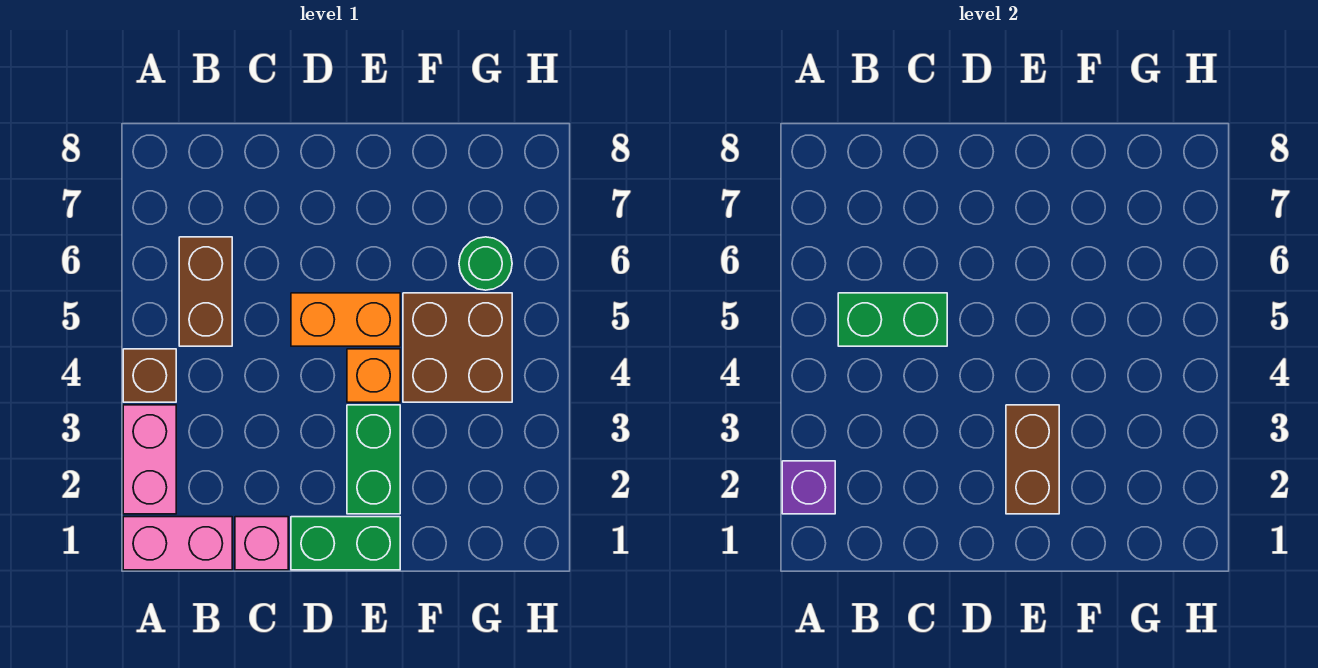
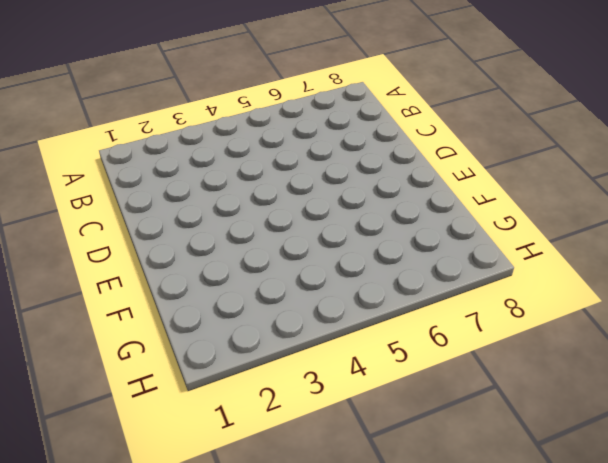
none -> pink brick A1:B1 level 1
none -> pink brick A2:A3 level 1
none -> brown brick A4 level 1

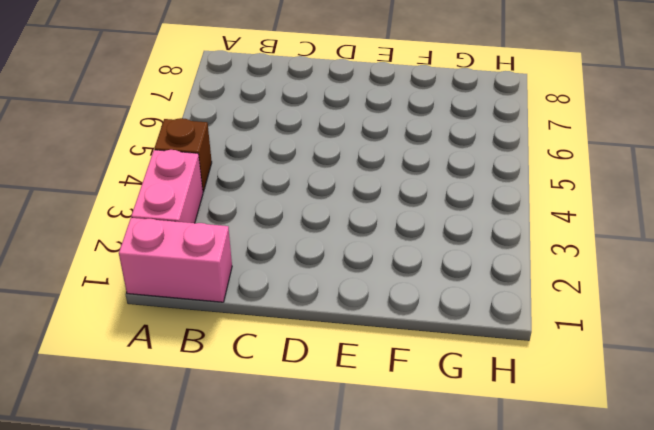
none -> brown brick B5:B6 level 1
none -> pink brick C1 level 1
none -> green brick D1:E1 level 1

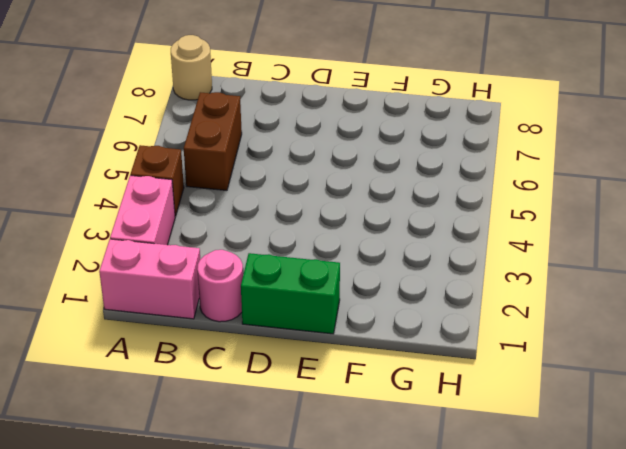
tan round brick A8 level 1 -> none
pink round brick C1 level 1 -> pink brick C1 level 1
none -> orange brick D5:E5 level 1
none -> green brick E2:E3 level 1
none -> orange brick E4 level 1

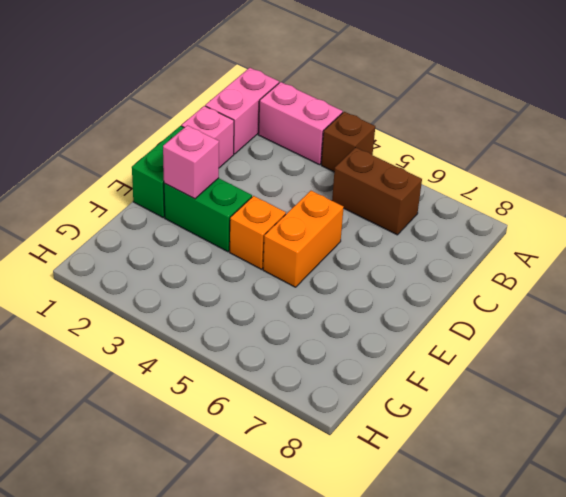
pink brick E2 level 2 -> brown brick E2:E3 level 2
none -> brown brick F4:G5 level 1
none -> green round brick G6 level 1
none -> purple brick A2 level 2

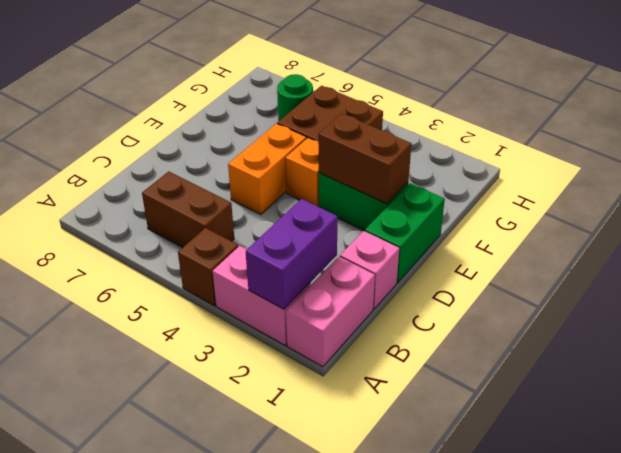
purple brick A2:B2 level 2 -> purple brick A2 level 2
none -> green brick B5:C5 level 2

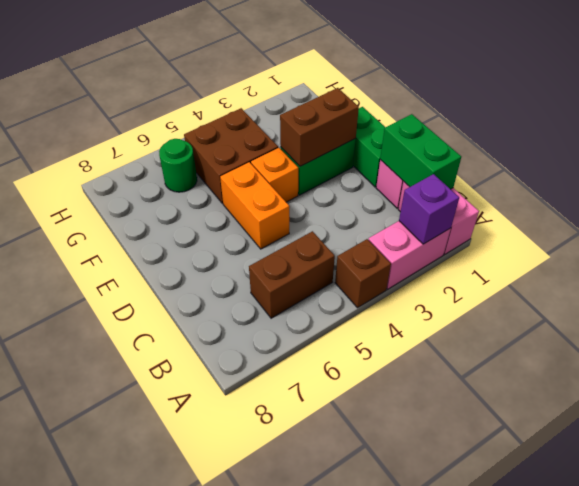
green brick B1:C1 level 2 -> green brick B5:C5 level 2

